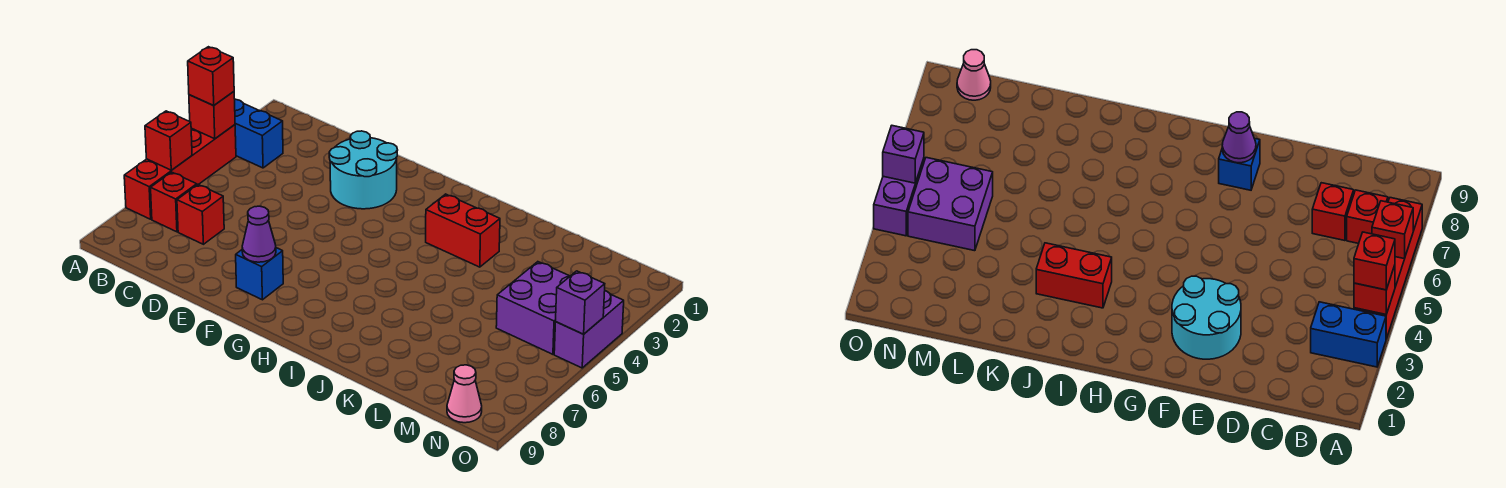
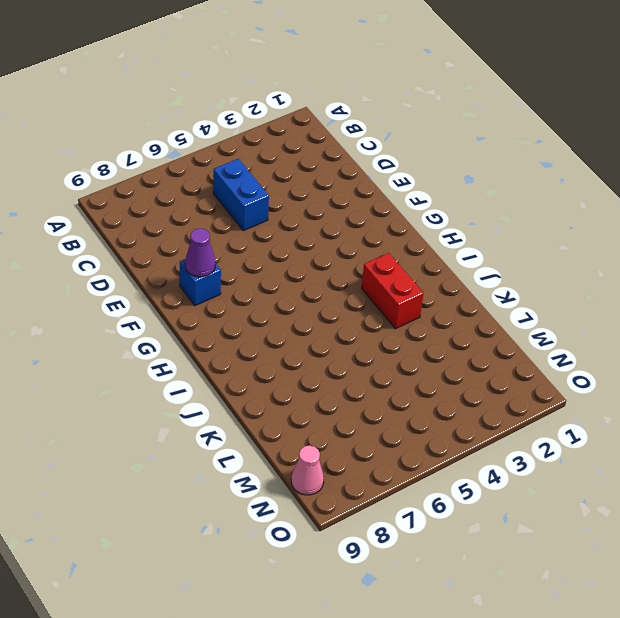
blue brick C5:D5 level 1 -> blue brick A3:B3 level 1
none -> red brick A4:A7 level 1
none -> red brick B7 level 1
none -> red brick C7 level 1

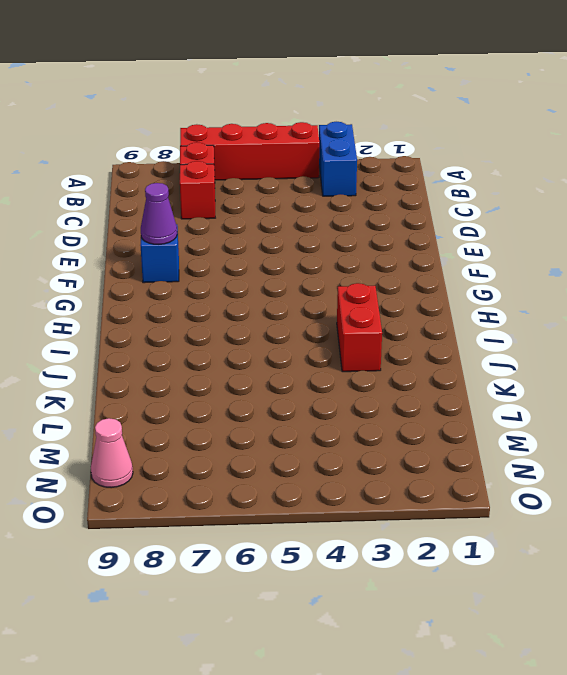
none -> cyan round brick E2:F3 level 1
none -> purple brick M4:N5 level 1
none -> purple brick O4:O5 level 1

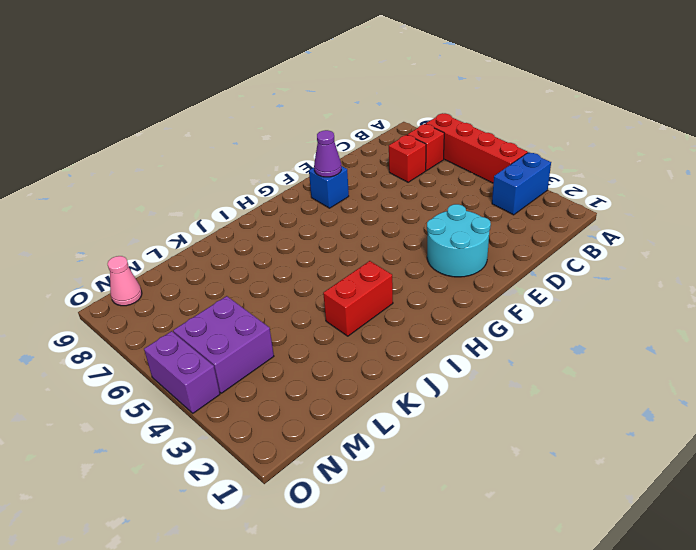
none -> red brick A4 level 2
none -> red brick A6 level 2
none -> purple brick O5 level 2

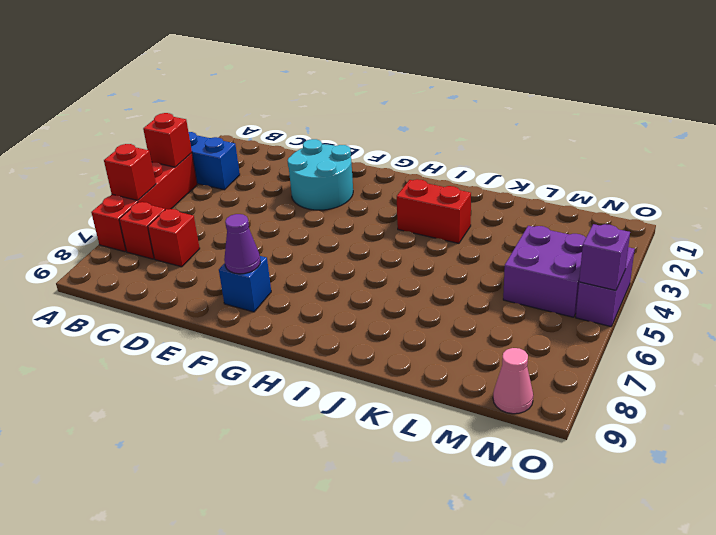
none -> red brick A4 level 3

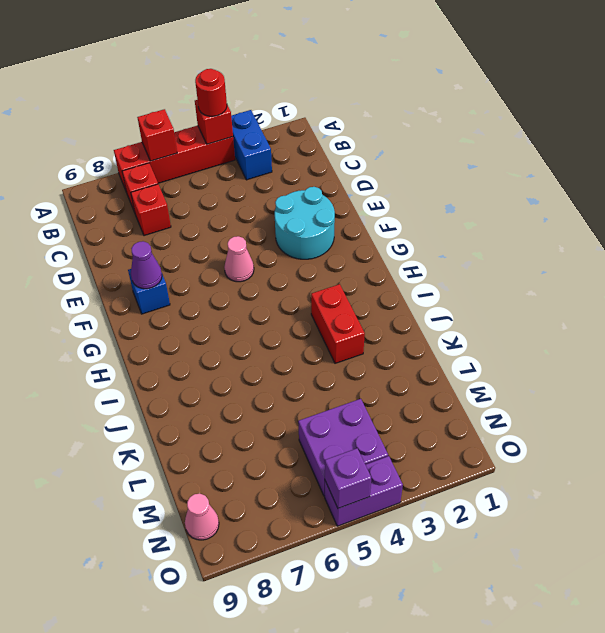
red round brick A4 level 3 -> red brick A4 level 3
pink cone F5 level 1 -> none

